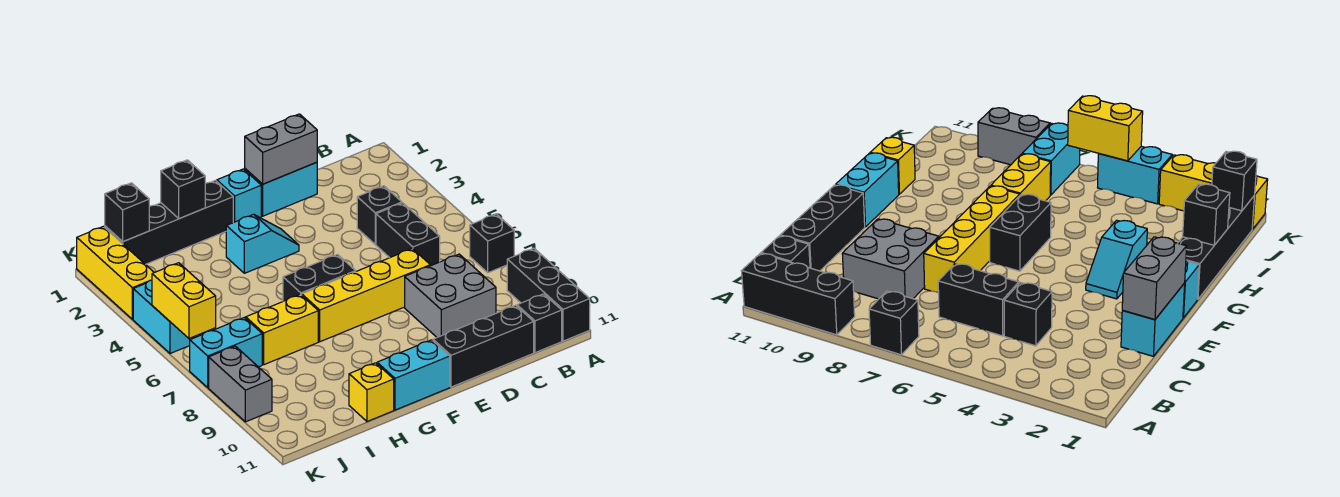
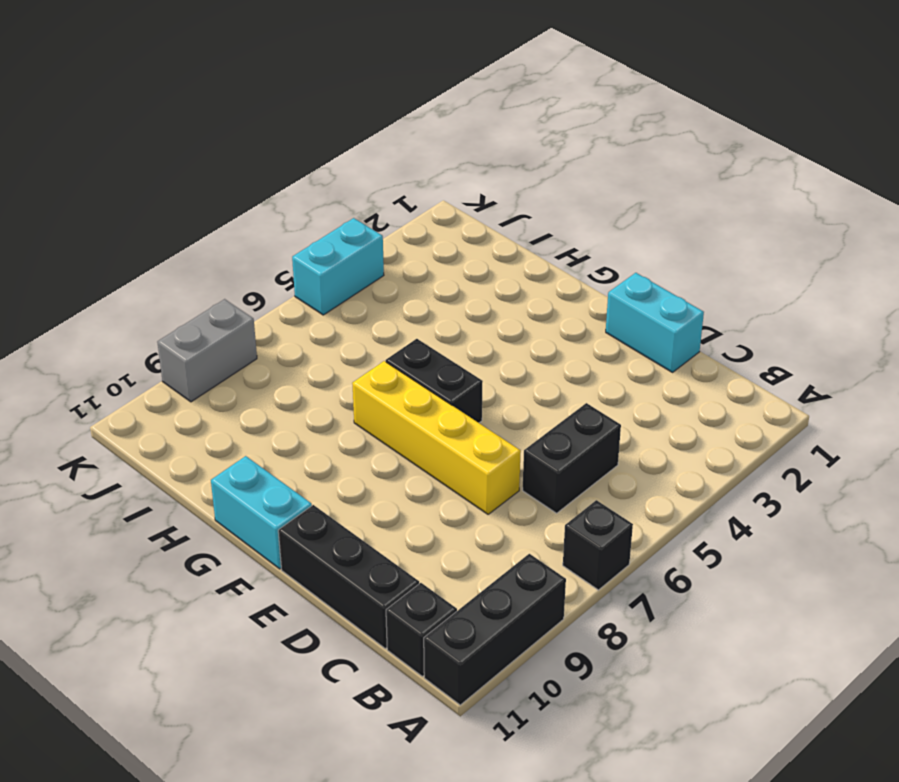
none -> black brick C4 level 1
none -> grey brick C8:D9 level 1
none -> cyan brick F1 level 1

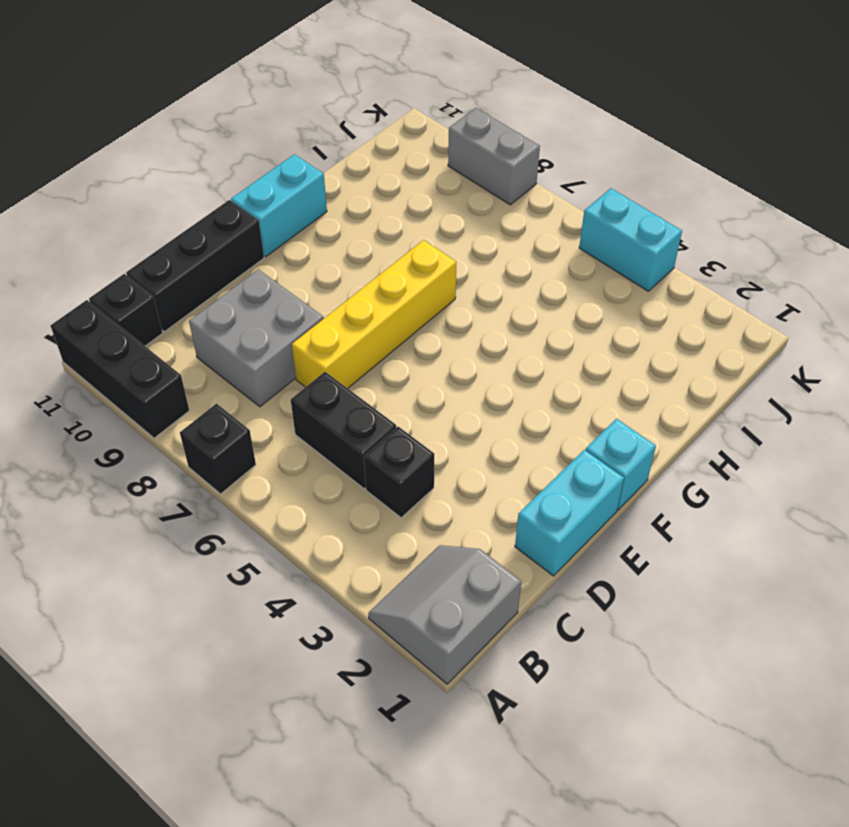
grey slope A1:B2 level 1 top 1 -> none
none -> cyan slope F3:G3 level 1 top G
none -> black brick F6:G6 level 1
none -> black brick G1:J1 level 1

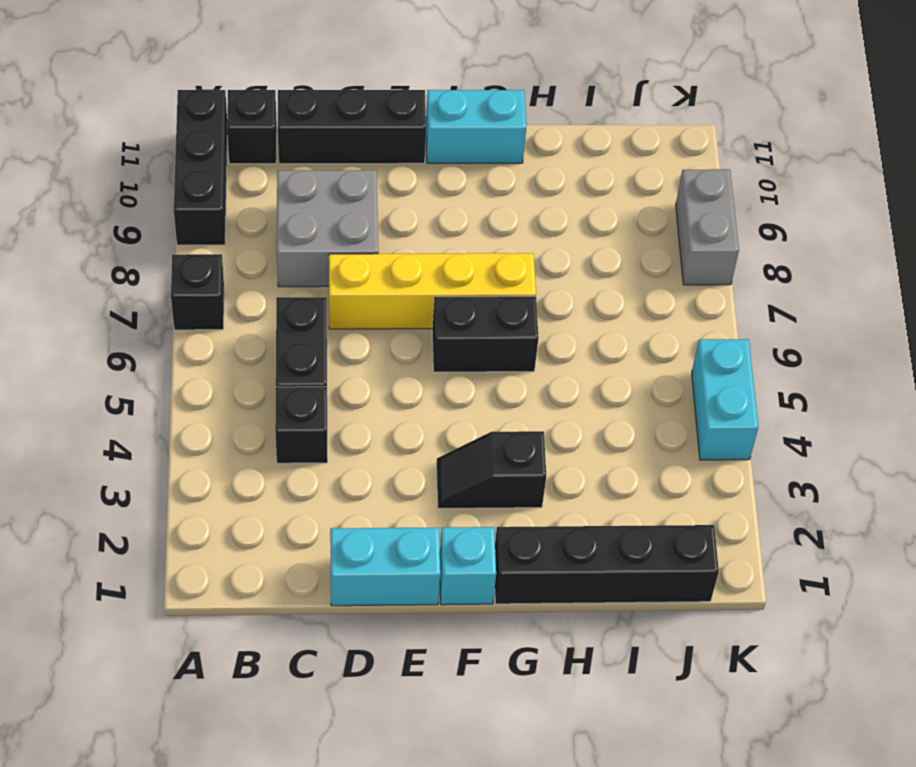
black slope F3:G3 level 1 top G -> cyan slope F3:G3 level 1 top G
none -> yellow brick H7:I7 level 1
none -> yellow brick H11 level 1
none -> cyan brick J7:K7 level 1

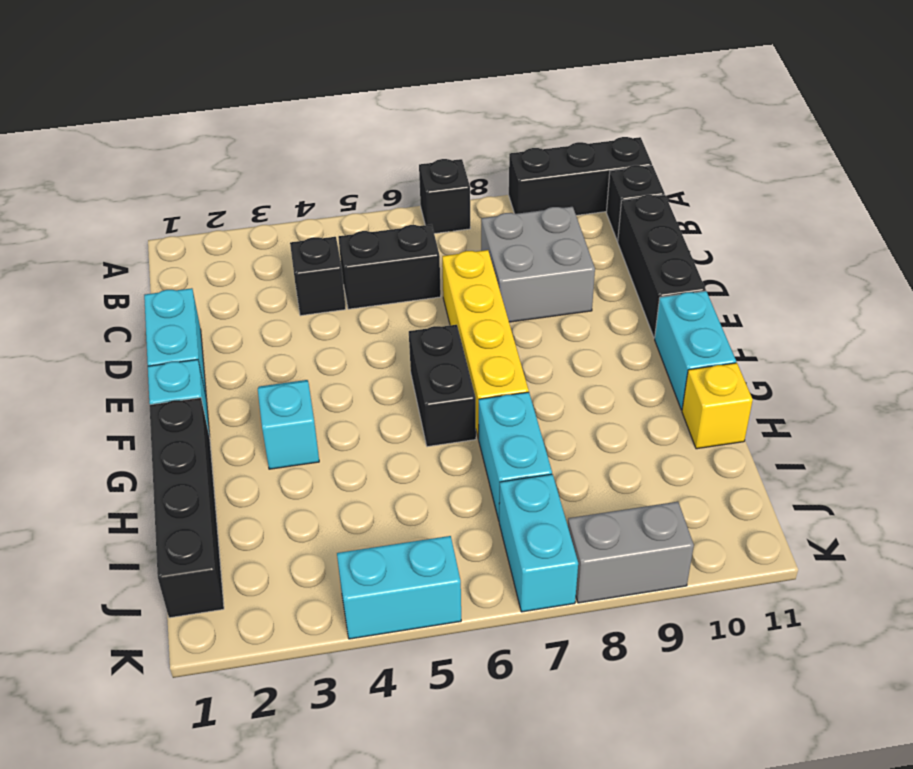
cyan brick H7:I7 level 1 -> yellow brick H7:I7 level 1
none -> yellow brick K1:K3 level 1
none -> grey brick D1:E1 level 2
none -> black brick H1 level 2

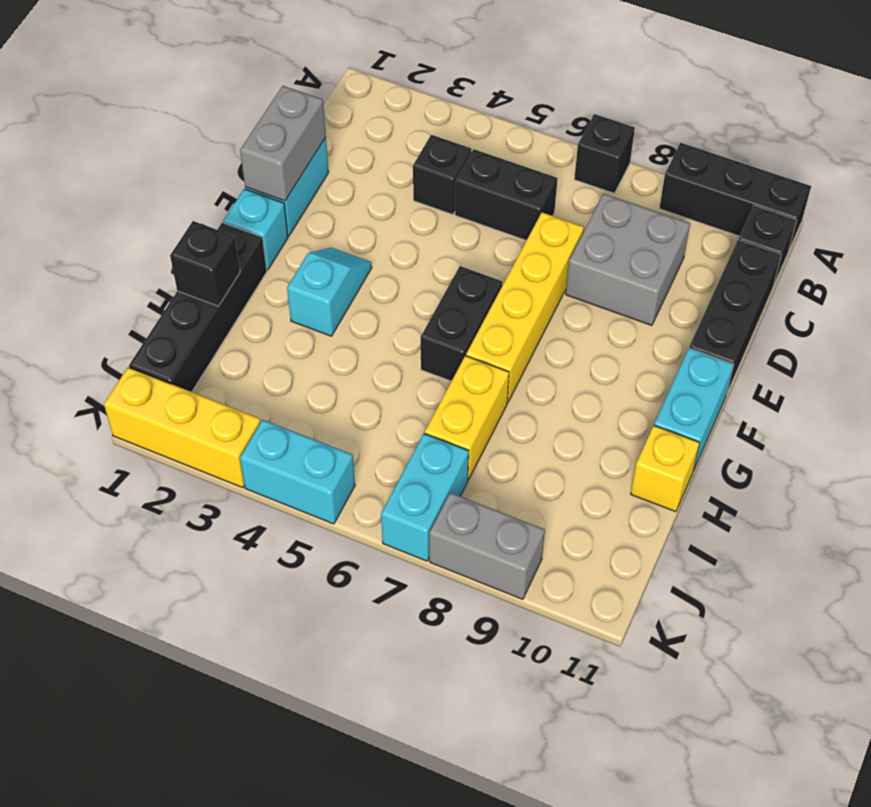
none -> black brick J1 level 2
none -> yellow brick K5:K6 level 2

